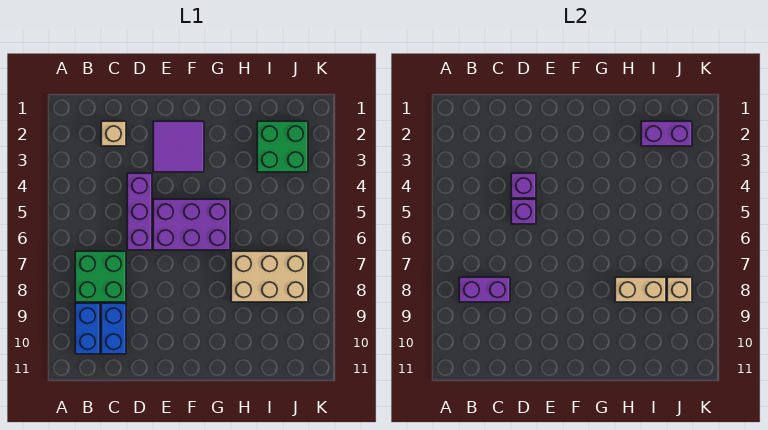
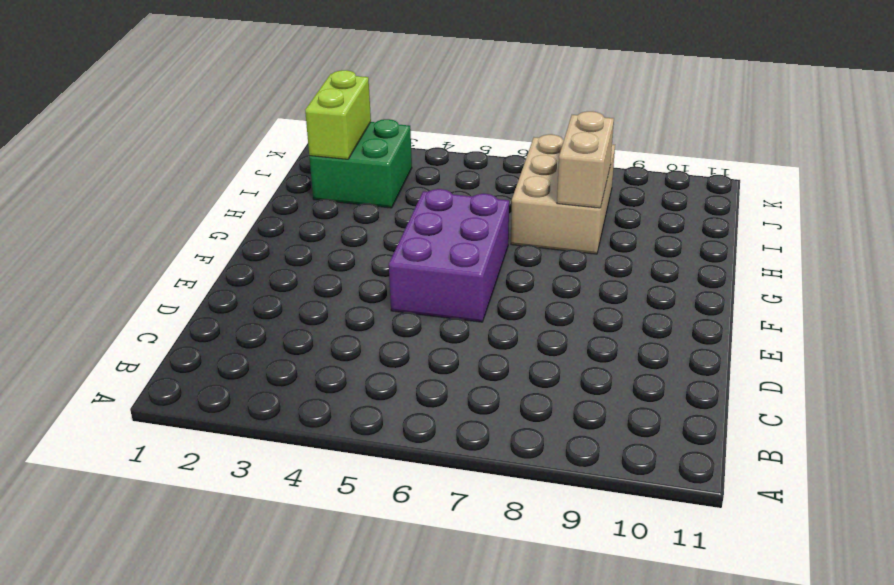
lime brick I2:J2 level 2 -> purple brick I2:J2 level 2
none -> green brick B7:C8 level 1
none -> blue brick B9:B10 level 1
none -> tan brick C2 level 1

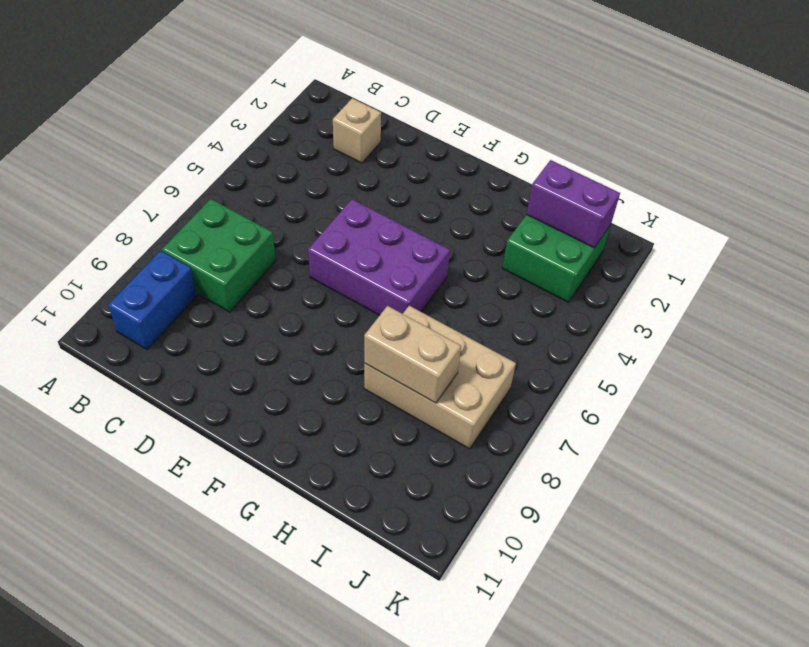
none -> blue brick C9:C10 level 1
none -> purple brick D4:D6 level 1
none -> purple tile E2:F3 level 1

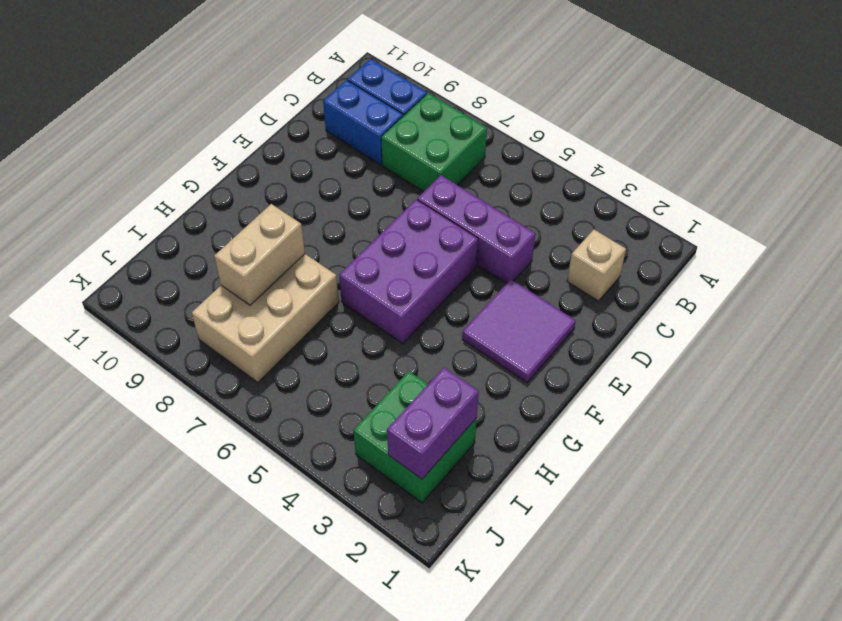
none -> purple brick B8:C8 level 2
none -> purple brick D4 level 2
none -> purple brick D5 level 2

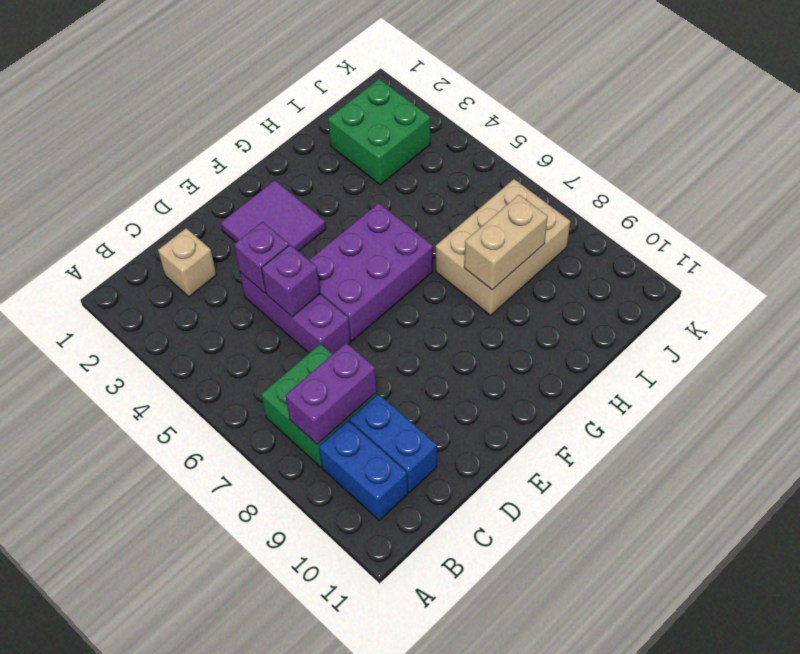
none -> purple brick I2:J2 level 2
none -> tan brick J8 level 2

